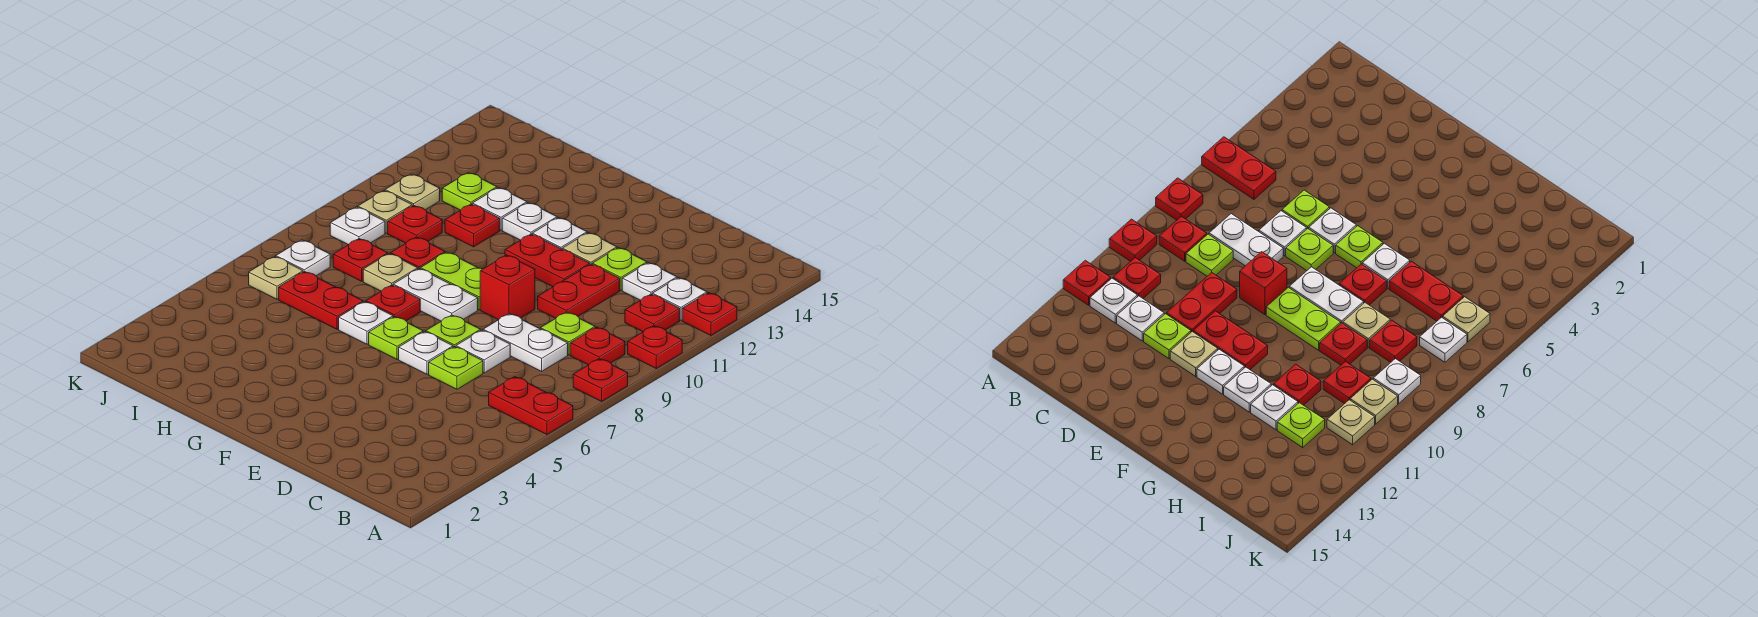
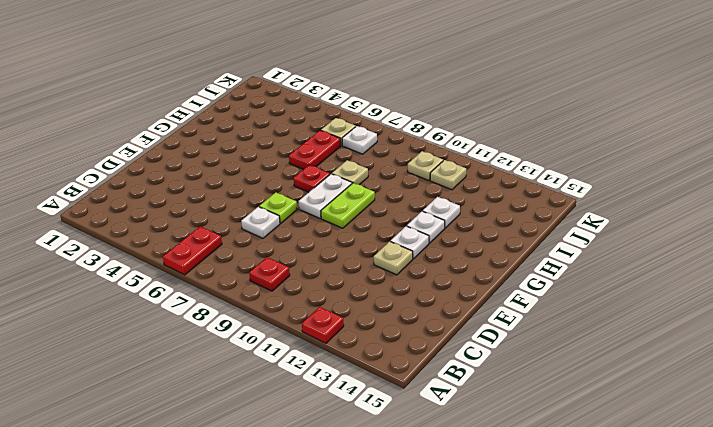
none -> red plate A8 level 1
none -> red plate A10 level 1
none -> red plate B11 level 1
none -> white plate B12 level 1

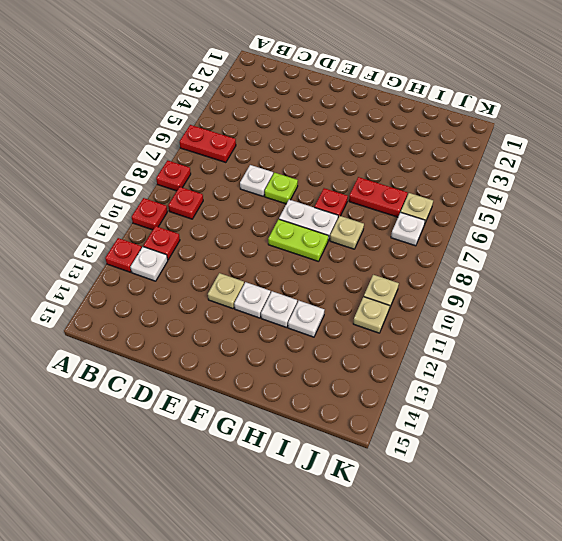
none -> white plate C8:D8 level 1
none -> lime plate C9 level 1
none -> white plate C12 level 1
none -> lime plate D6 level 1

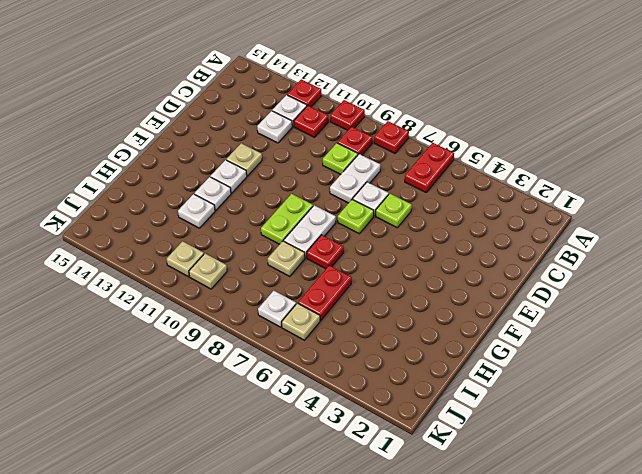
none -> red plate D10:D11 level 1
none -> lime plate D12 level 1
none -> white plate E6 level 1
none -> red brick E9 level 1

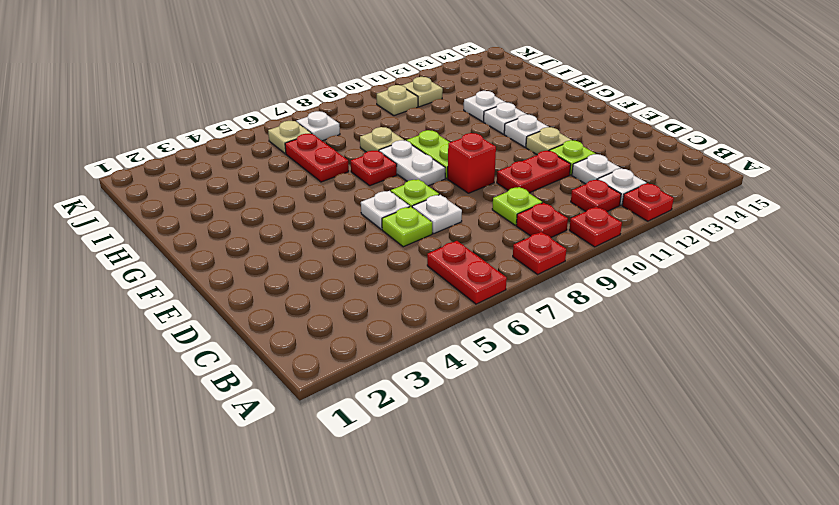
none -> white plate C8:D8 level 1
none -> red plate E11:F11 level 1
none -> lime plate F6 level 1
none -> white plate G6 level 1

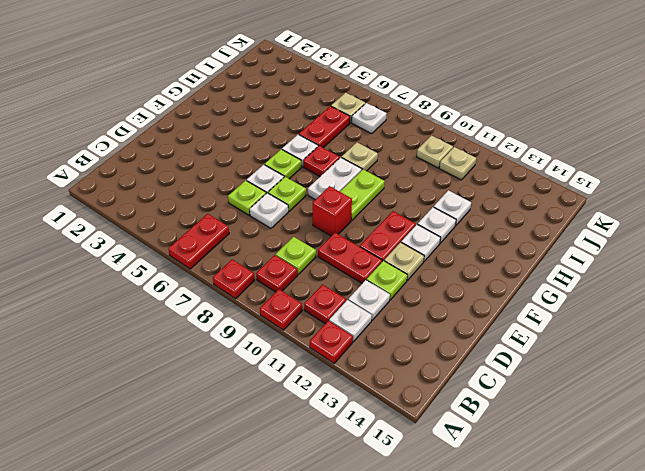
none -> white plate C8:D8 level 1
none -> red plate H9 level 1
none -> red plate H11 level 1
none -> red plate I8 level 1

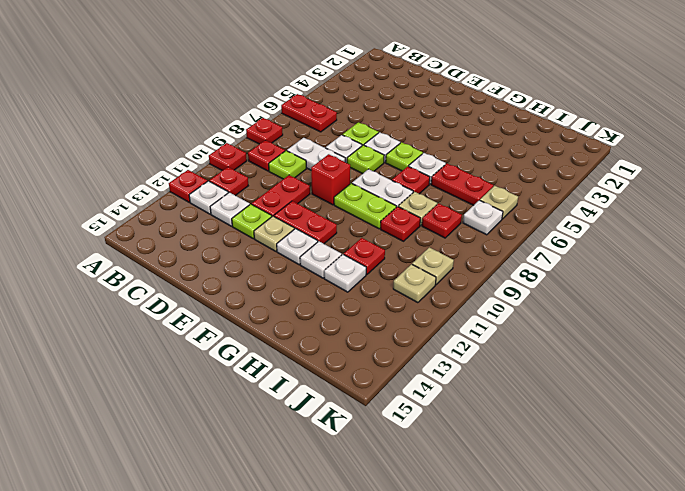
none -> red plate I10 level 1
none -> lime plate I12 level 1
none -> white plate J9 level 1

